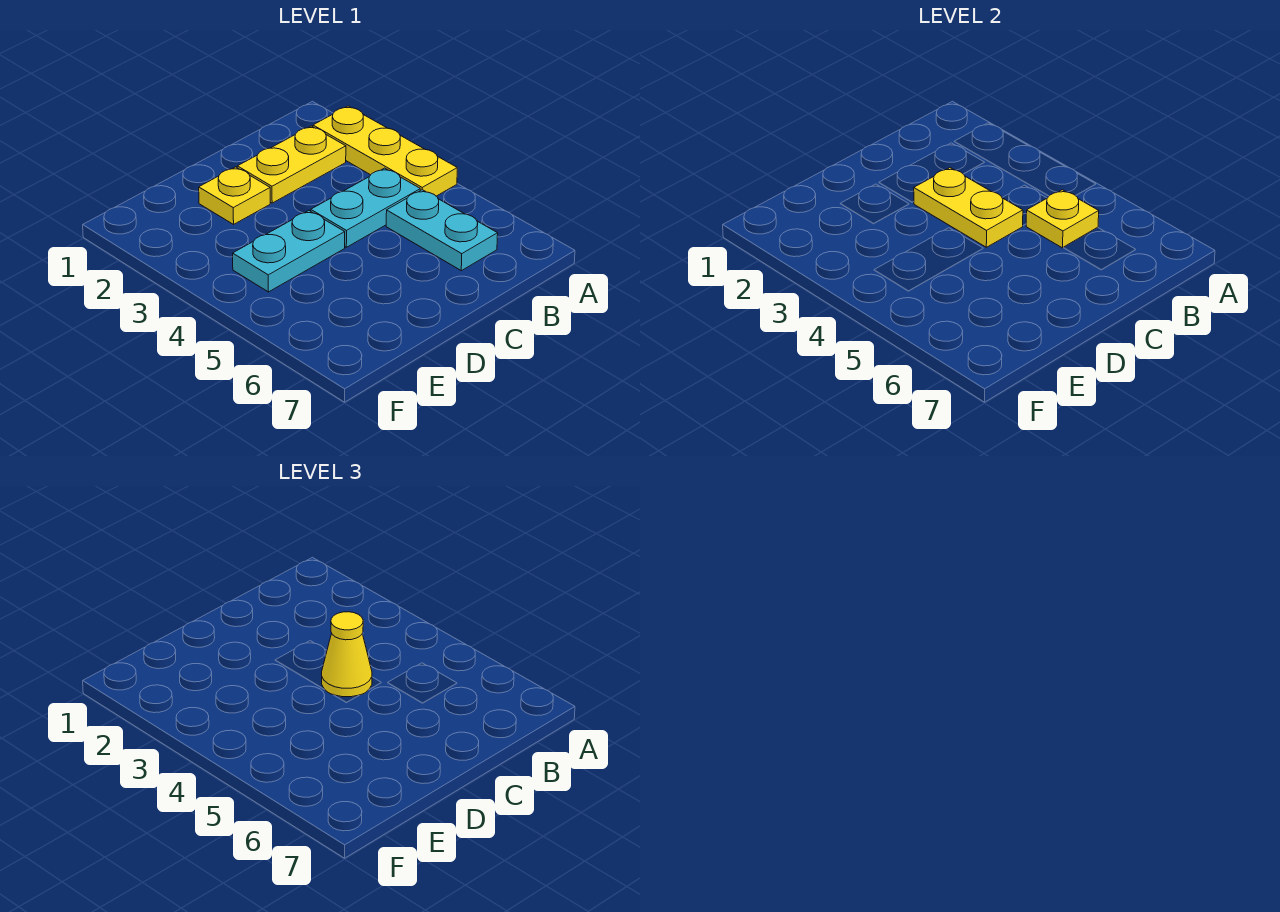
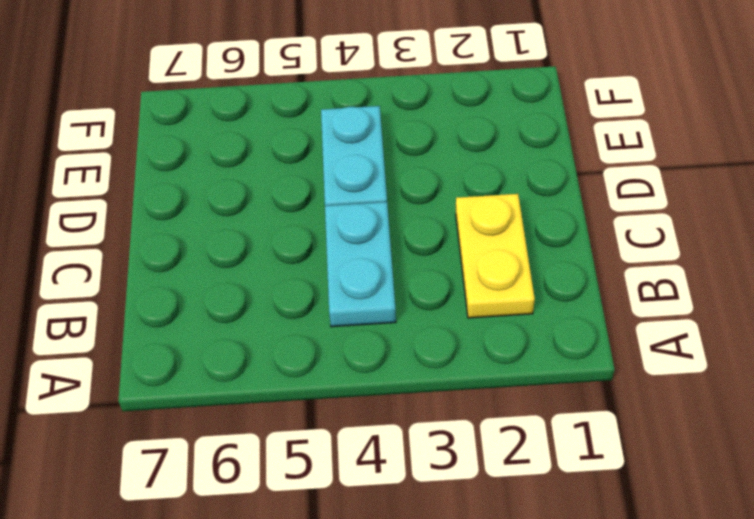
none -> yellow plate A2:A4 level 1
none -> cyan plate B5:B6 level 1

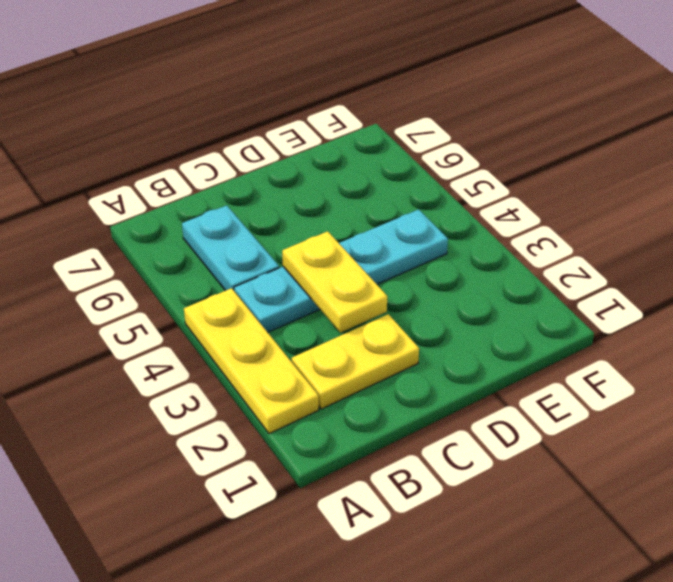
none -> yellow plate D2 level 1
none -> yellow plate B5 level 2

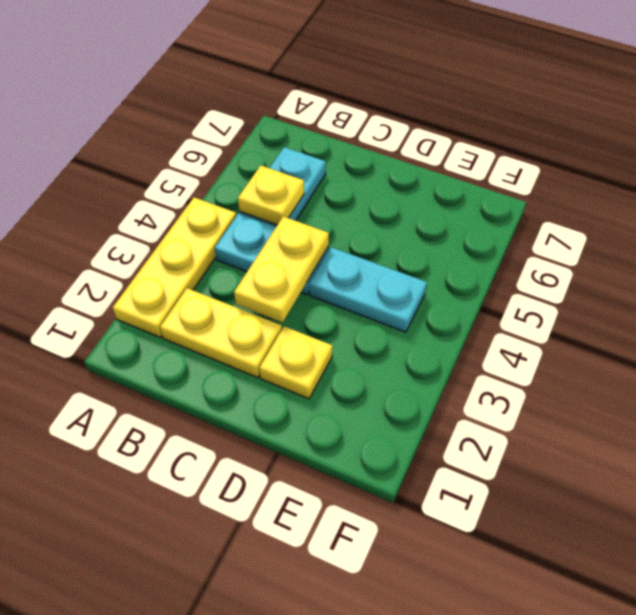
none -> yellow cone C4 level 3

